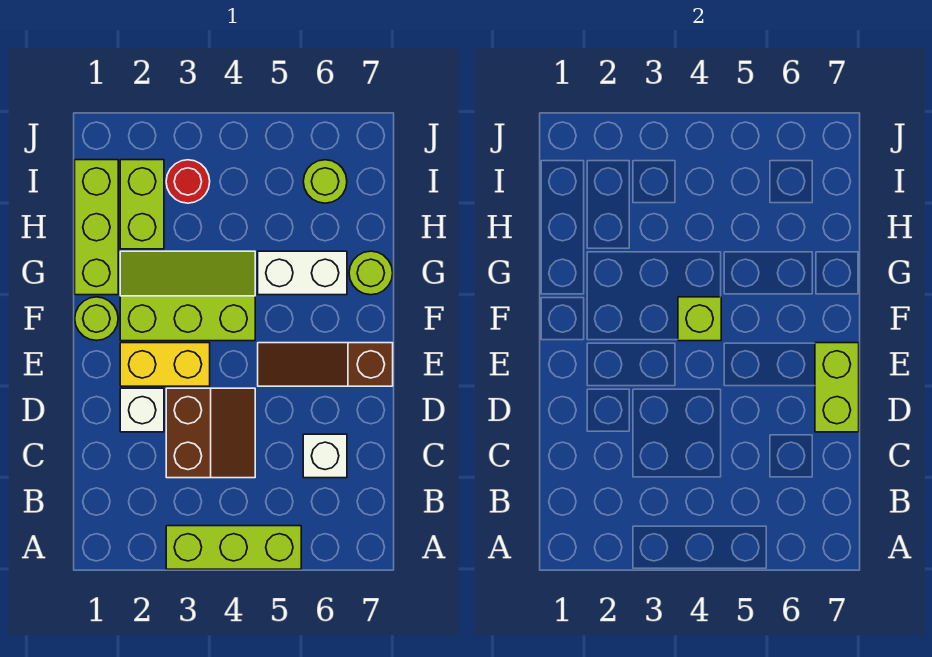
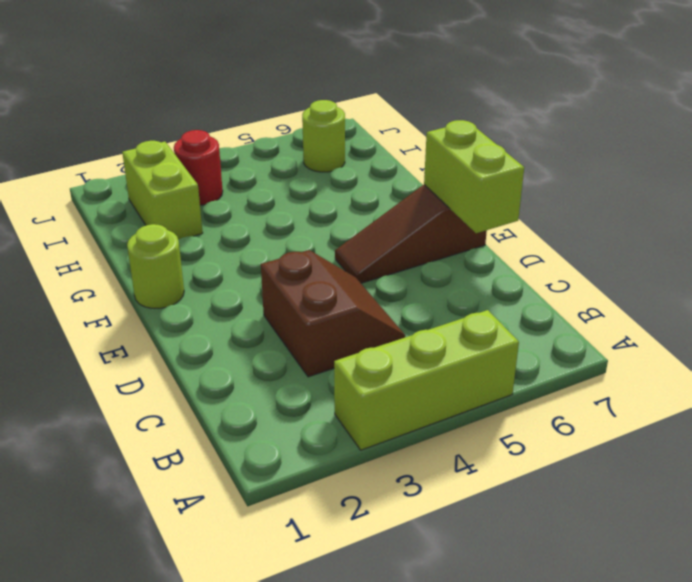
none -> white brick C6 level 1
none -> white brick D2 level 1
none -> yellow brick E2:E3 level 1

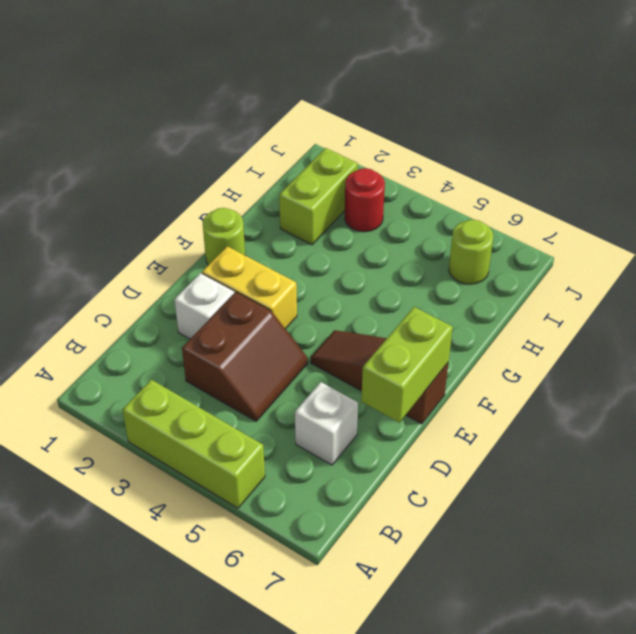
none -> lime slope F2:G4 level 1 top F
none -> lime brick G1:I1 level 1
none -> white brick G5:G6 level 1

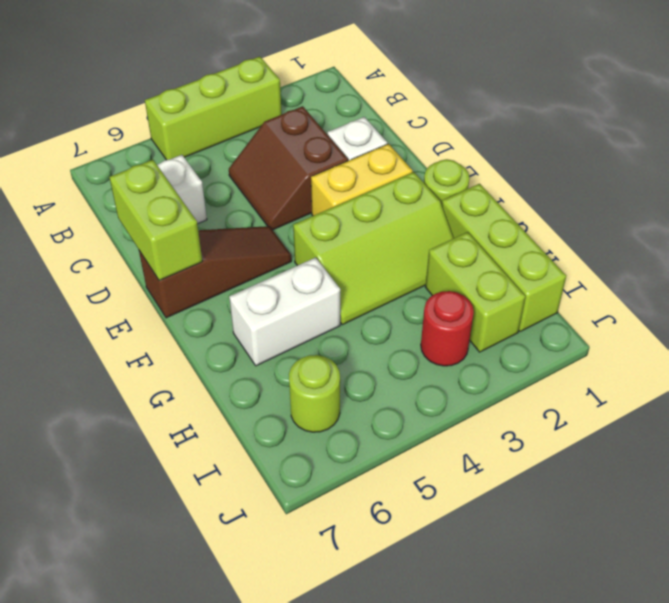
none -> lime round brick G7 level 1
none -> lime brick F4 level 2

